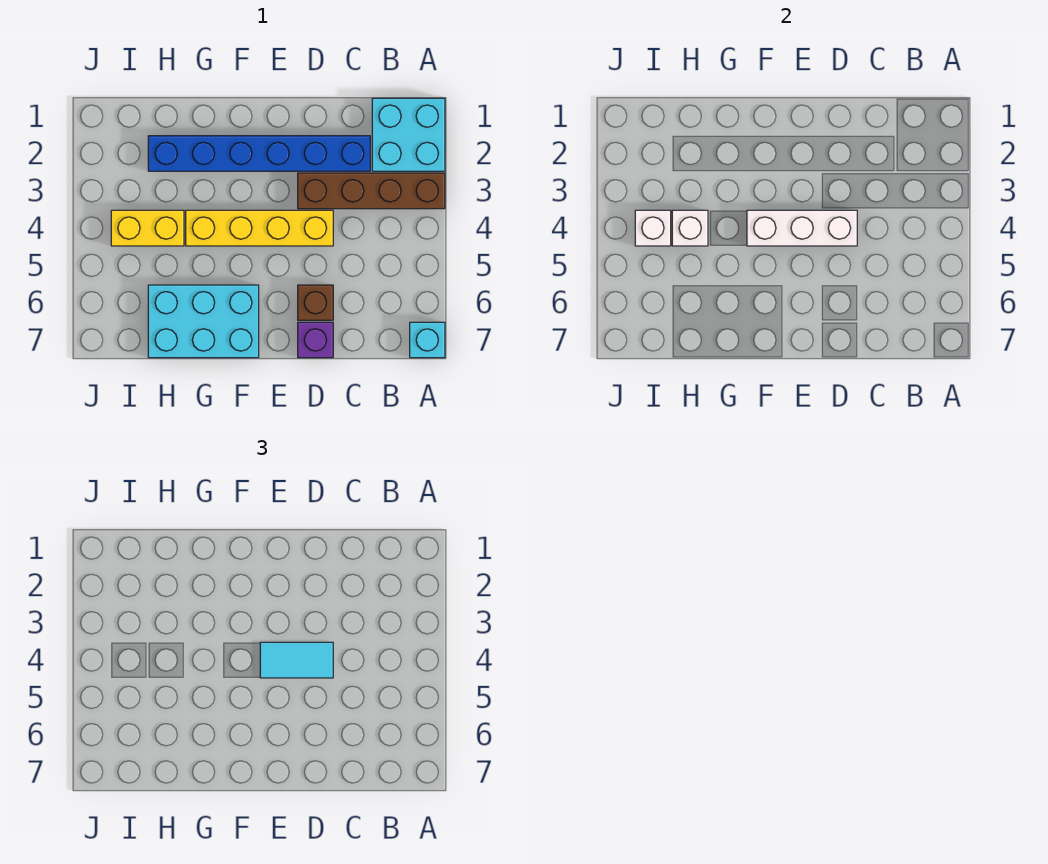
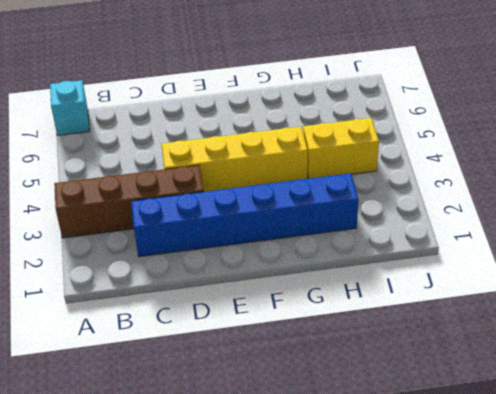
none -> cyan brick A1:B2 level 1
none -> brown brick D6 level 1
none -> purple brick D7 level 1

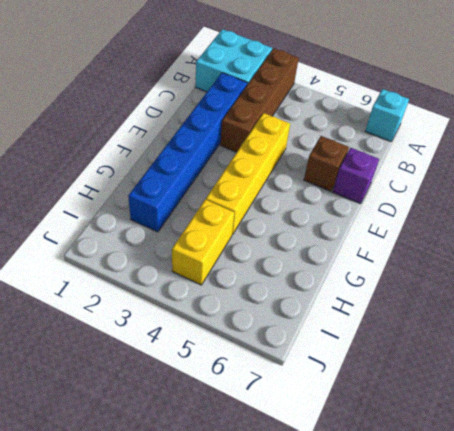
none -> cyan brick F6:H7 level 1
none -> white brick D4:F4 level 2
none -> white brick H4 level 2

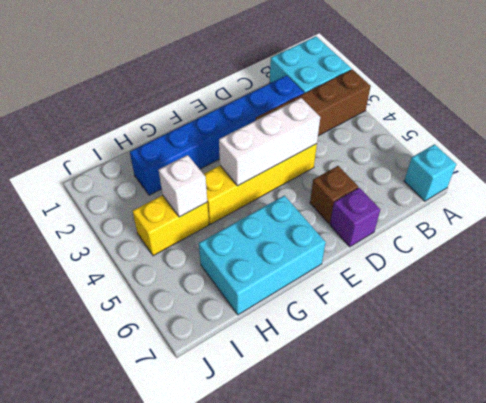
none -> white brick I4 level 2
none -> cyan tile D4:E4 level 3

